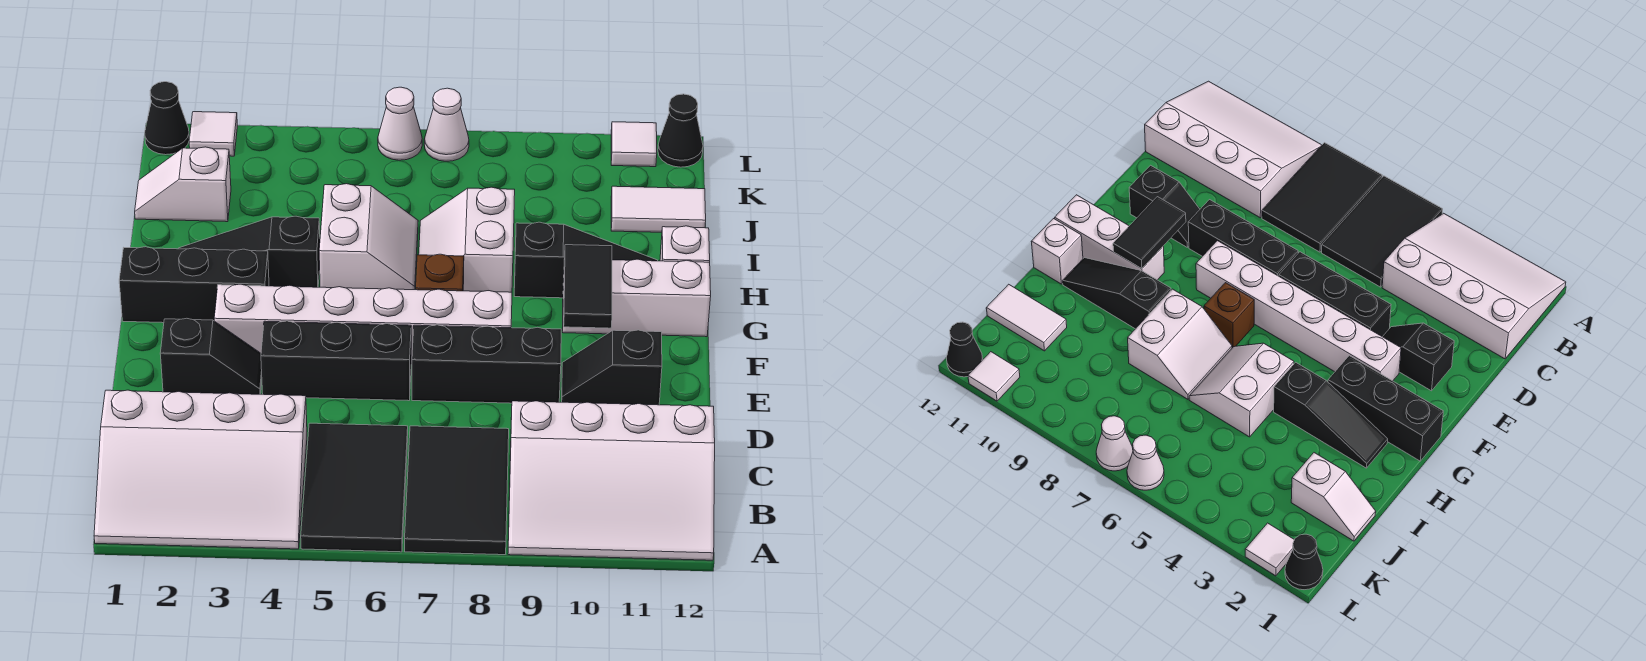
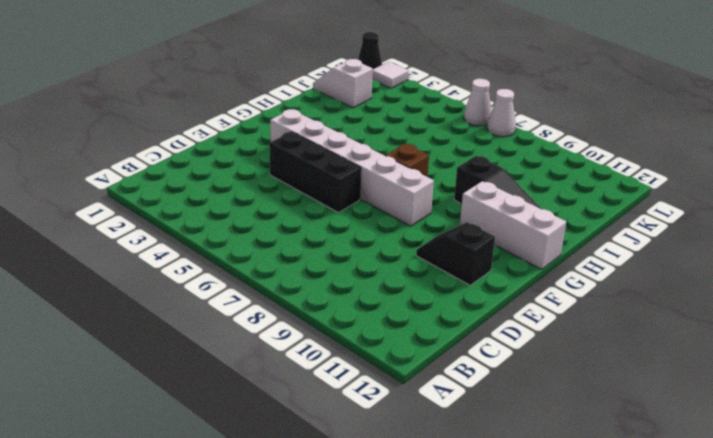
none -> white slope A1:C4 level 1 top C
none -> black tile A5:C6 level 1
none -> black tile A7:C8 level 1

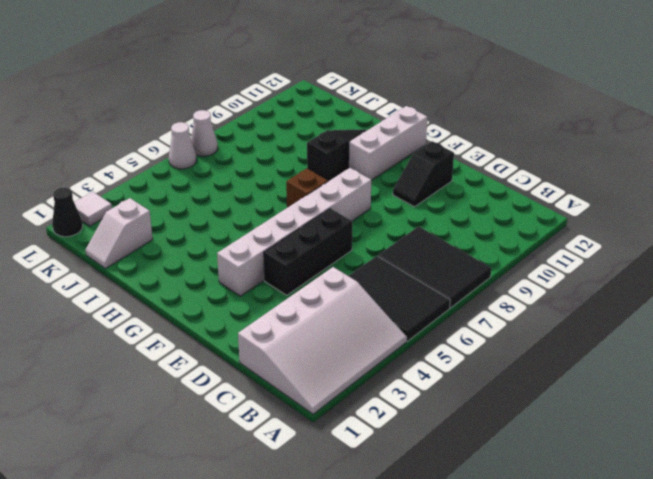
none -> white slope A9:C12 level 1 top C
none -> black slope E2:E3 level 1 top 2
none -> black brick E7:E9 level 1

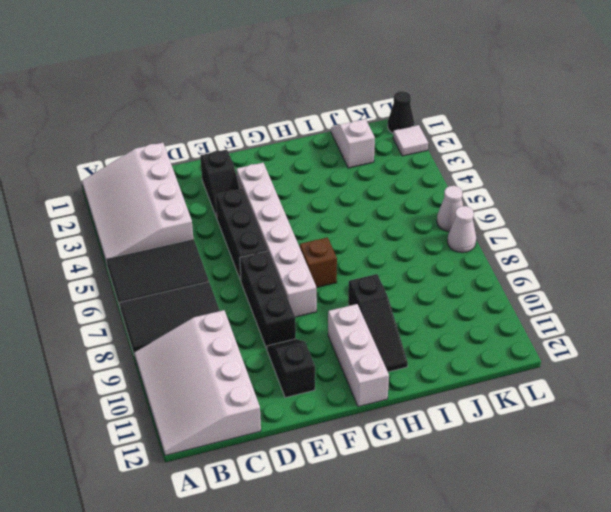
none -> black brick G1:G3 level 1
none -> black slope H2:H4 level 1 top 4
none -> white slope H5:I6 level 1 top 5

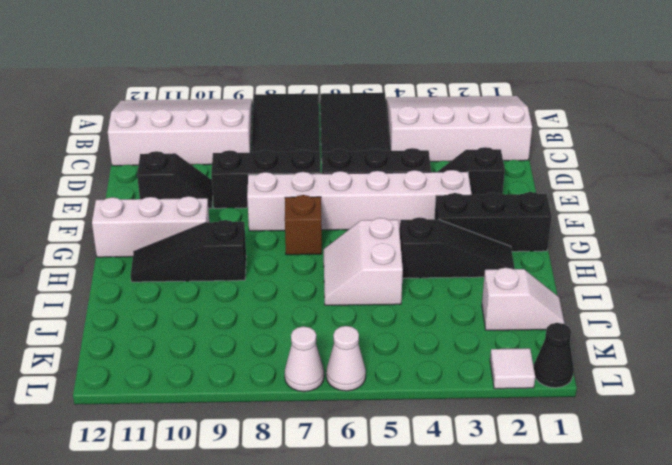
none -> white slope H7:I8 level 1 top 8
none -> white brick H12 level 1
none -> white tile J11:J12 level 1

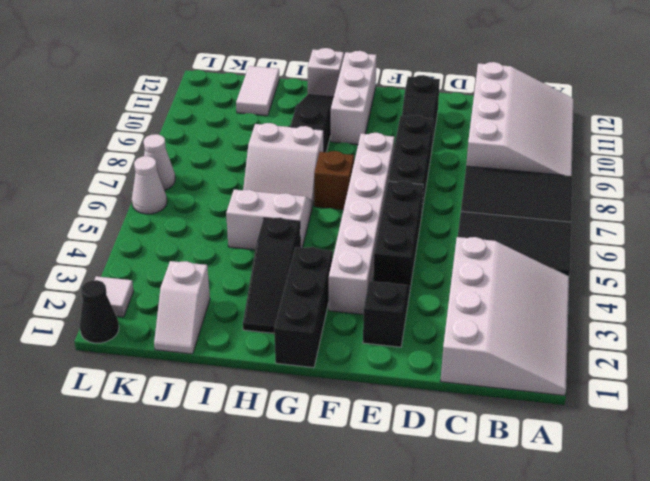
none -> white tile L11 level 1
none -> black cone L12 level 1
none -> black tile F10:G10 level 2

